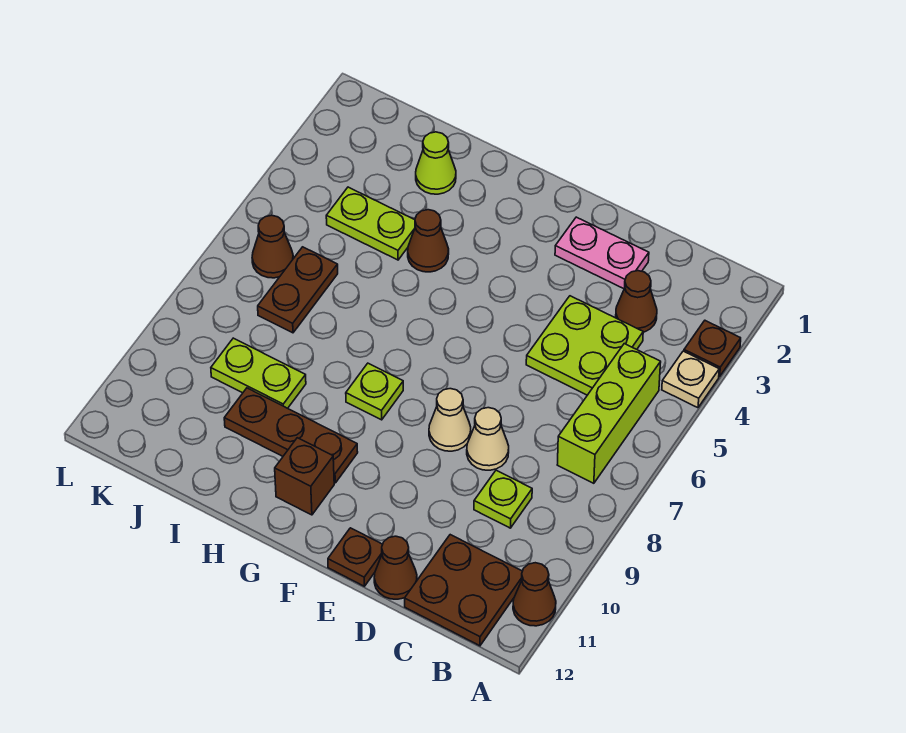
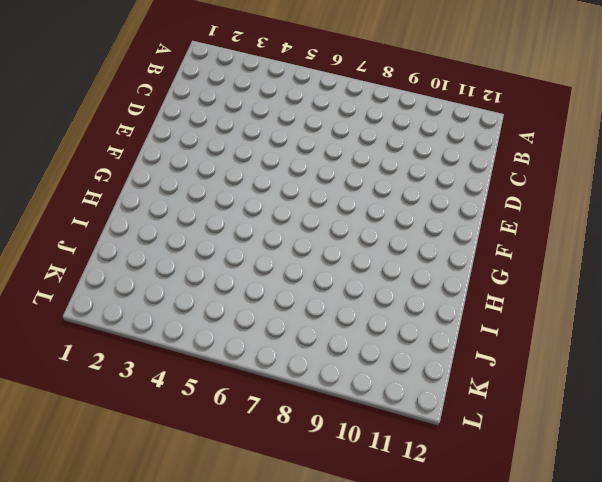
none -> brown plate A3 level 1
none -> tan plate A4 level 1
none -> brown cone A11 level 1

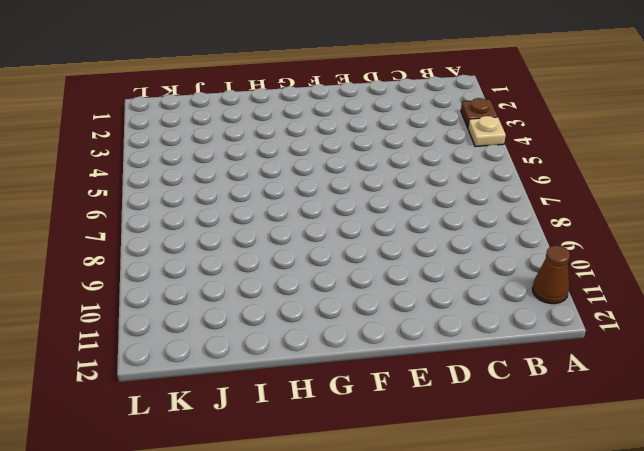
none -> lime brick B5:B7 level 1
none -> brown plate B11:C12 level 1
none -> brown cone C3 level 1

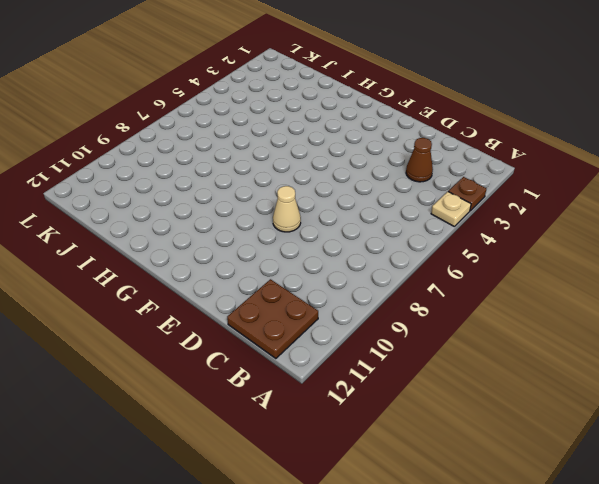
none -> brown cone A11 level 1
none -> lime brick B5:B7 level 1
none -> lime plate C4:D5 level 1

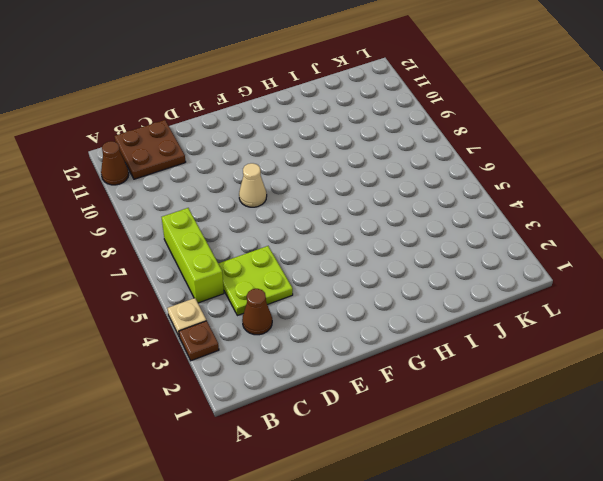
none -> lime plate C9 level 1
none -> pink plate D2:E2 level 1
none -> tan cone D8 level 1

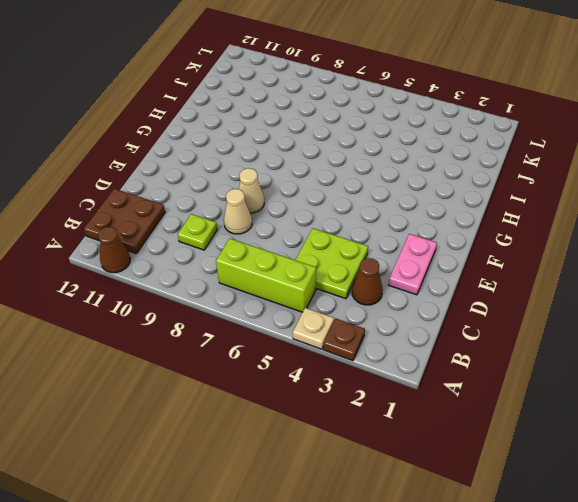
none -> brown cone D12 level 1
none -> brown plate E12 level 1
none -> lime plate G8 level 1

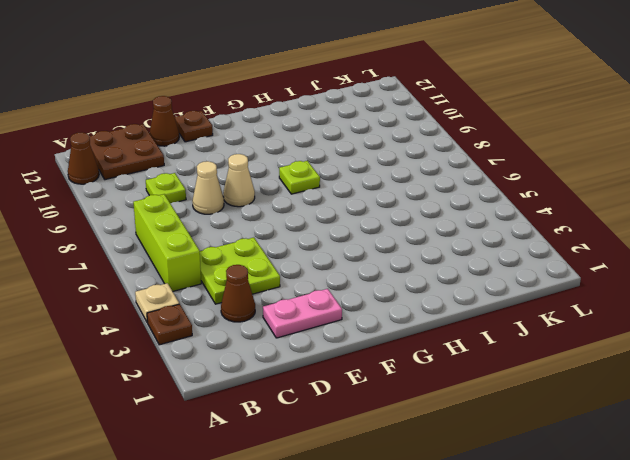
none -> brown plate G10:I10 level 1
none -> brown brick G11 level 1
none -> brown cone H4 level 1

